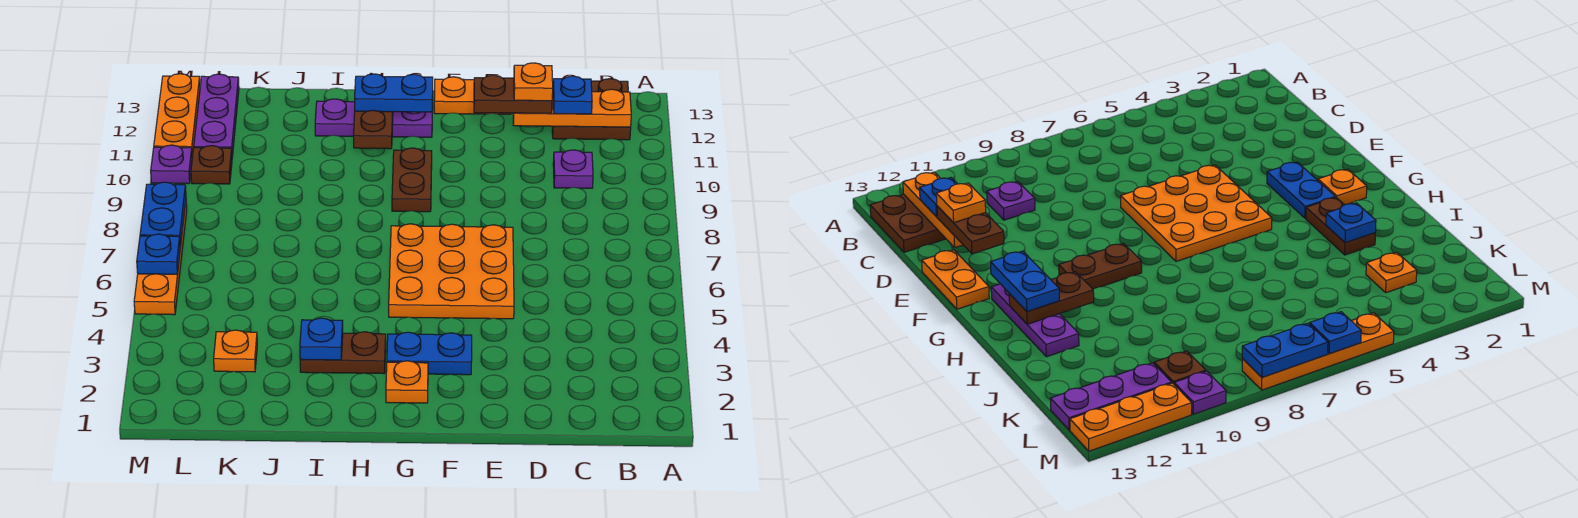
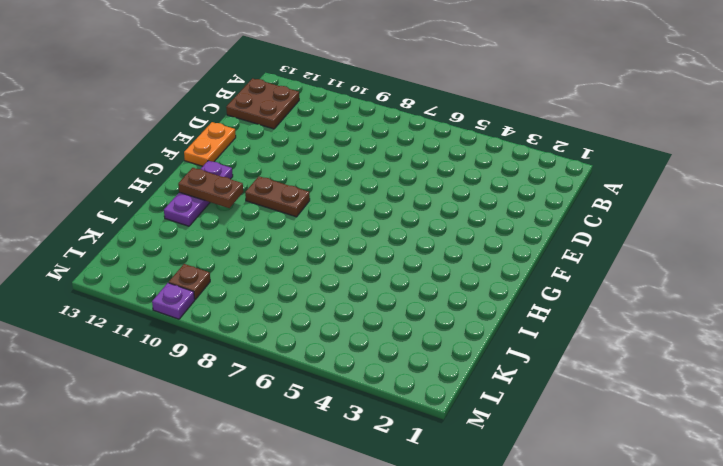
none -> purple plate C10 level 1
none -> orange plate E5:G7 level 1
none -> blue plate F3:G3 level 1

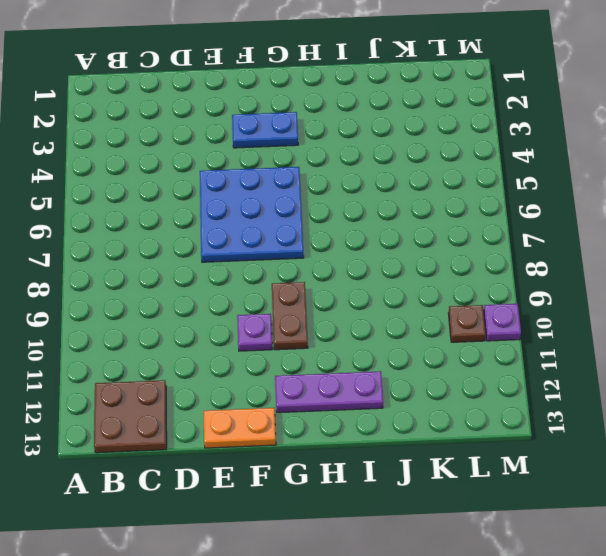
blue plate E5:G7 level 1 -> orange plate E5:G7 level 1
purple plate F10 level 1 -> purple plate C10 level 1
none -> orange plate G2 level 1
none -> brown plate H3:I3 level 1
none -> orange plate K3 level 1

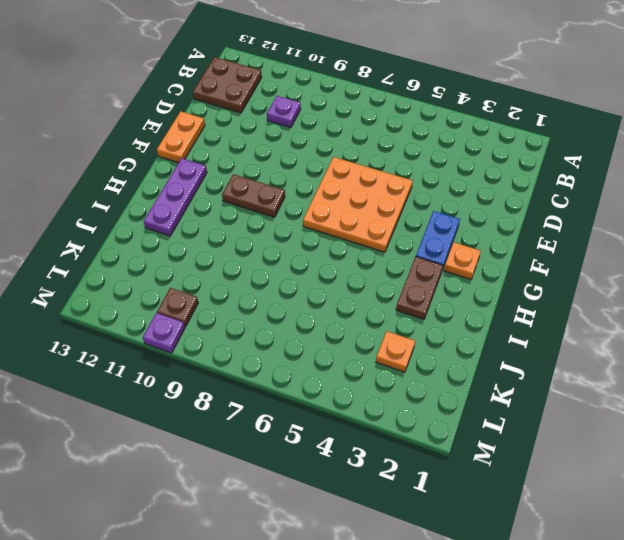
none -> purple plate L11:L13 level 1
none -> orange plate M5:M8 level 1
none -> orange plate M11:M13 level 1

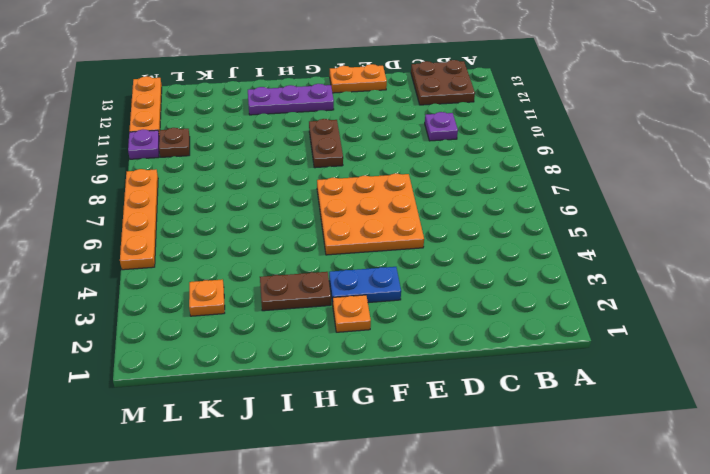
none -> purple plate L11:L13 level 1
none -> orange plate B12:D12 level 2
none -> brown plate H11:H12 level 2

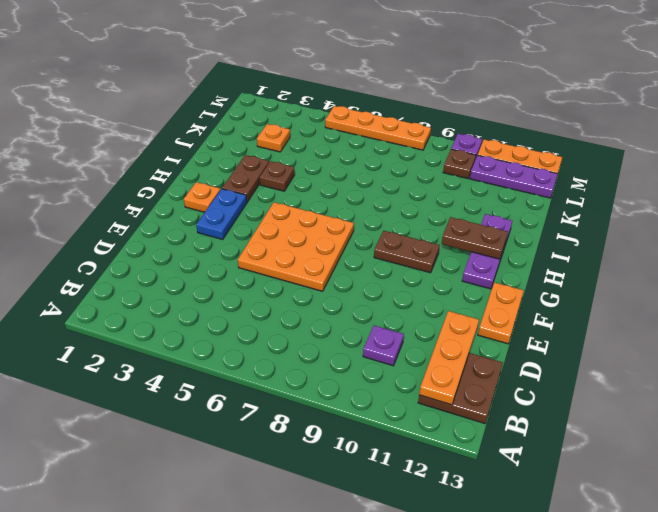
brown plate I4 level 1 -> none
none -> blue plate I3 level 2
none -> blue plate M6 level 2
none -> blue plate M7:M8 level 2

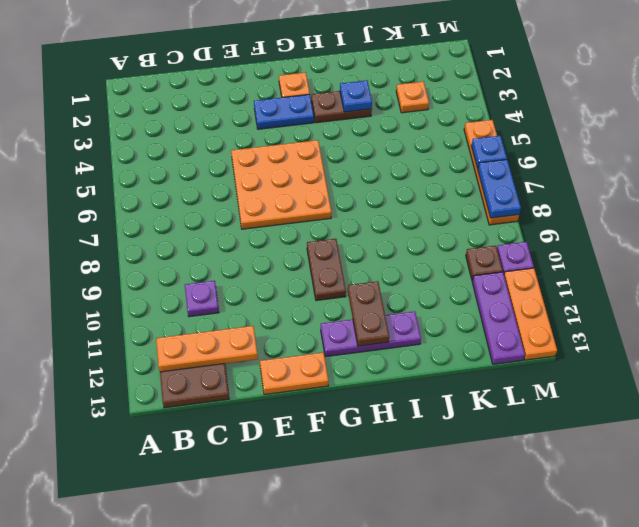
none -> blue plate C12 level 3
none -> brown plate D12:E12 level 3
none -> blue plate G12:H12 level 3

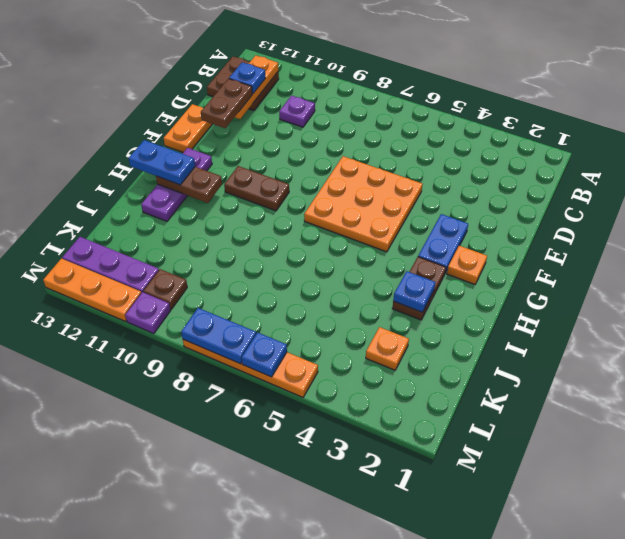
blue plate H12:H13 level 3 -> blue plate G12:H12 level 3
none -> orange plate D12 level 4

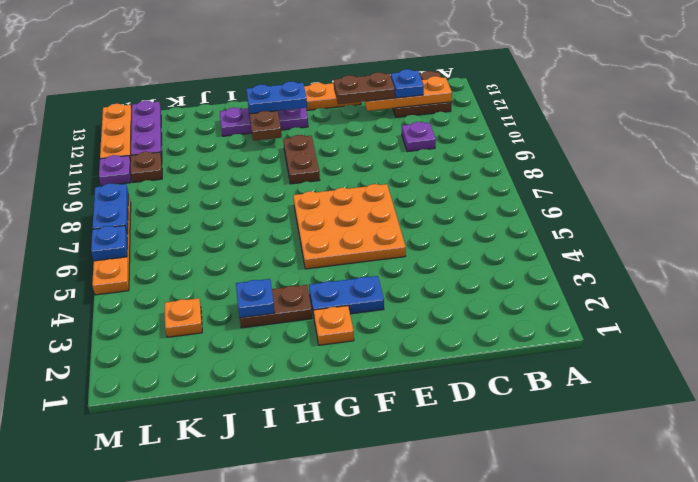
none -> orange plate D12 level 4

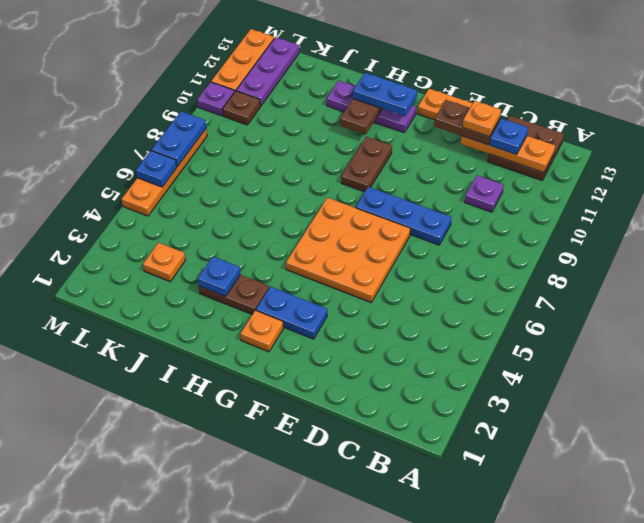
blue plate D8:F8 level 1 -> none

